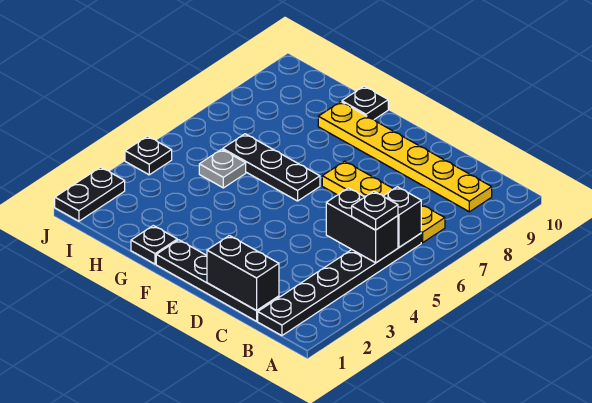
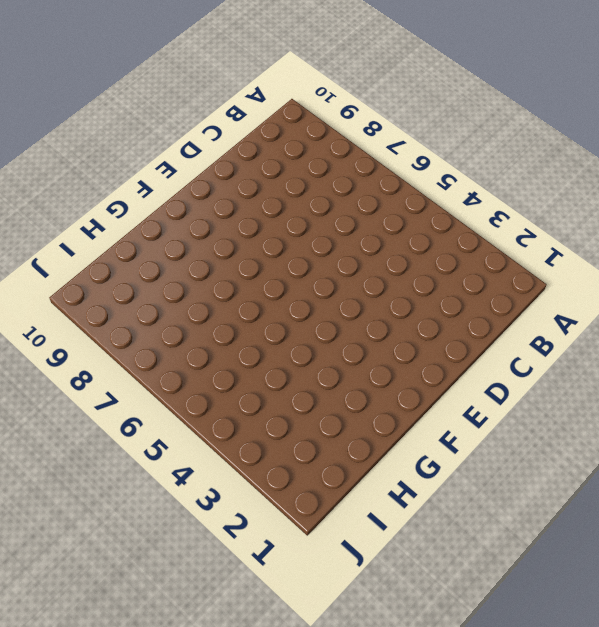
none -> black plate B1:B6 level 1
none -> yellow plate B7:E7 level 1
none -> yellow plate B9:G9 level 1

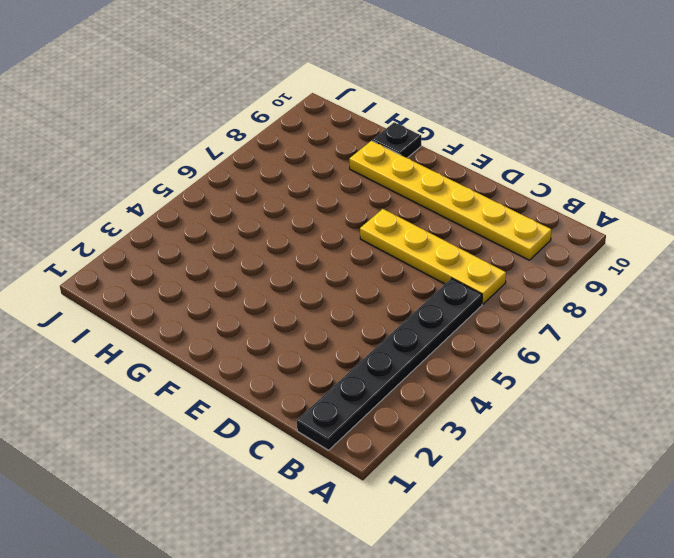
none -> black plate C1:F1 level 1
none -> black plate F6:H6 level 1
none -> black plate G1 level 1

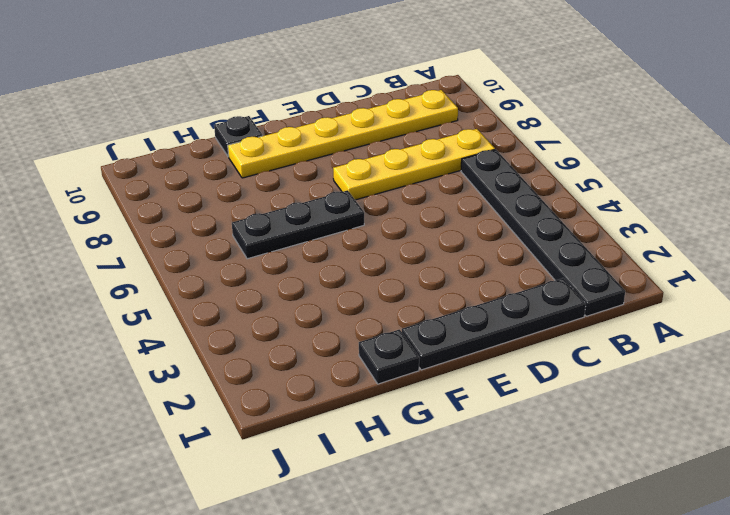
none -> grey plate H5 level 1
none -> black plate J1:J2 level 1
none -> black plate J4 level 1

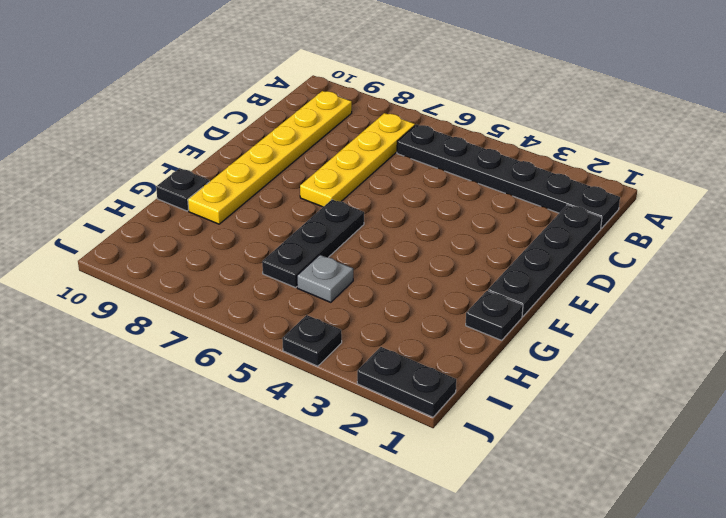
none -> black brick B5:C5 level 2
none -> black brick B6 level 2
none -> black brick C1:D1 level 2

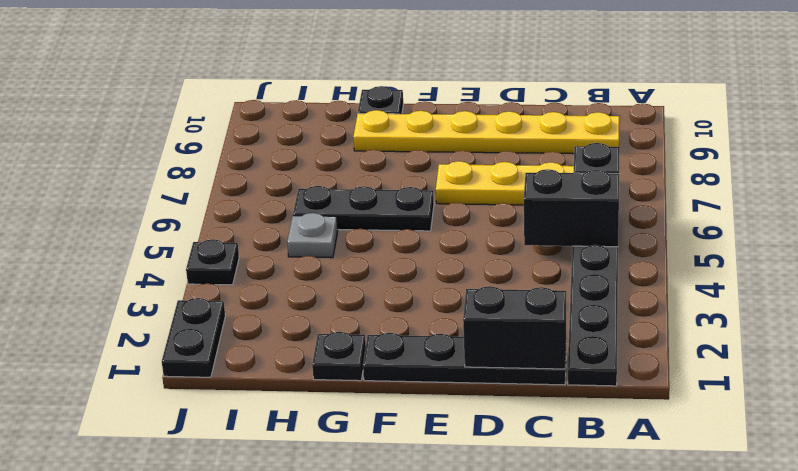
none -> black plate B5 level 3

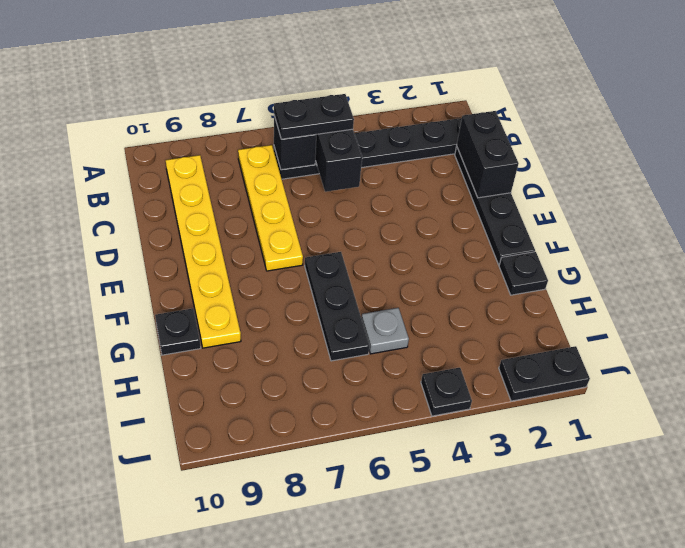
black plate B5:B6 level 3 -> black plate B5 level 3

